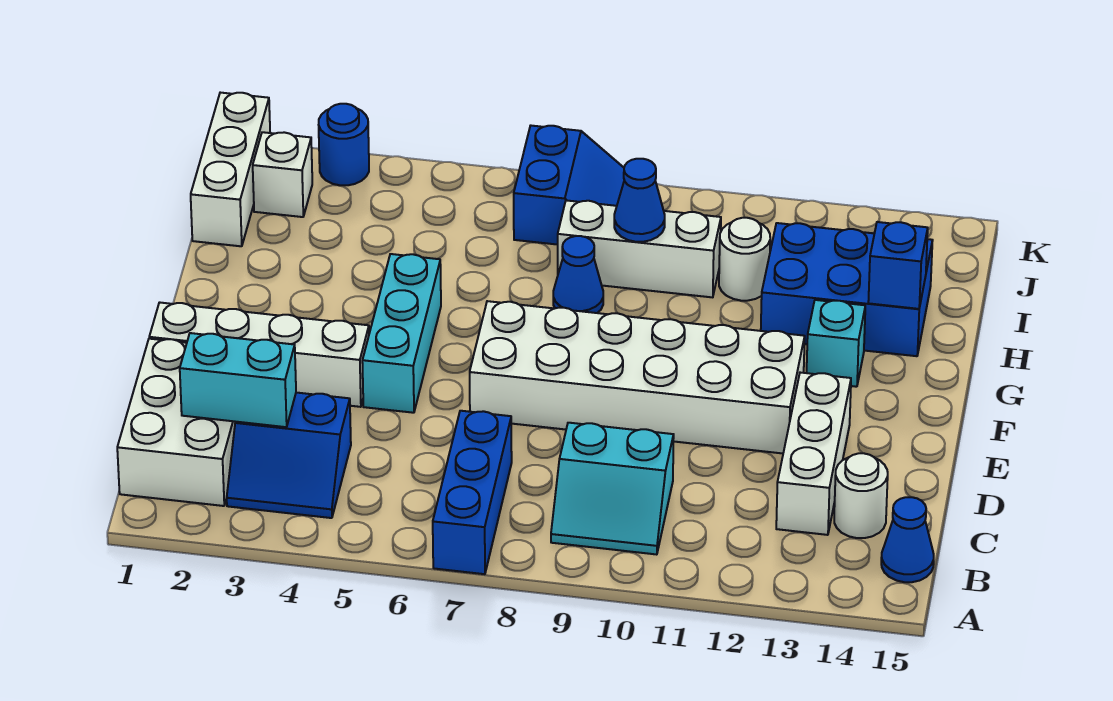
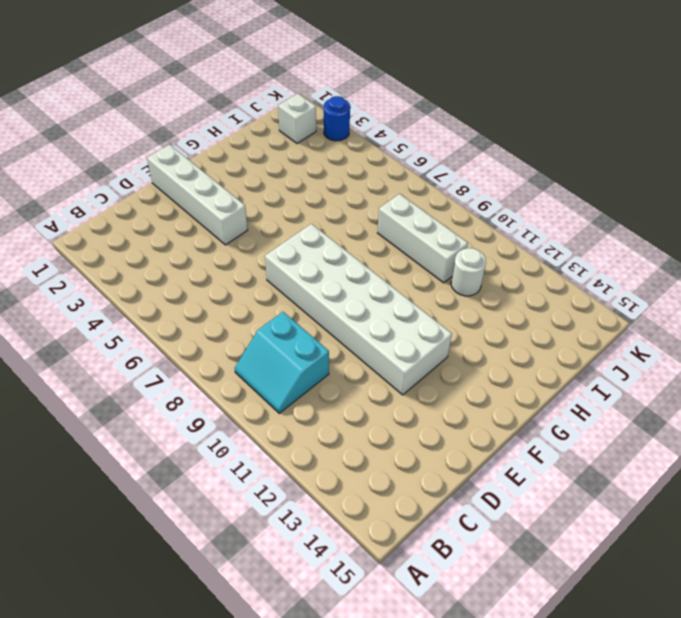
none -> blue brick A7:C7 level 1
none -> white brick B1:D2 level 1
none -> blue slope B3:C4 level 1 top C

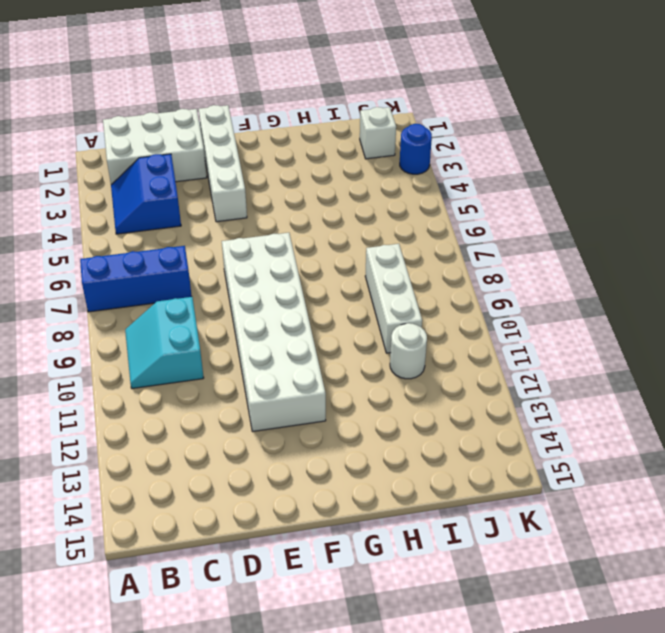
none -> blue cone B15 level 1
none -> white brick C13:E13 level 1
none -> white round brick C14 level 1

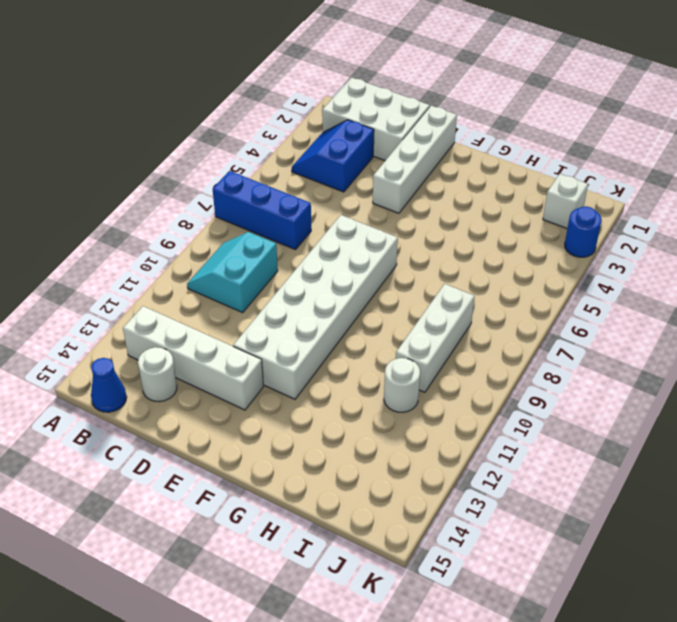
white brick B13:E13 level 1 -> white brick C13:E13 level 1
none -> cyan brick E5:G5 level 1
none -> cyan brick G13 level 1
none -> blue cone H8 level 1

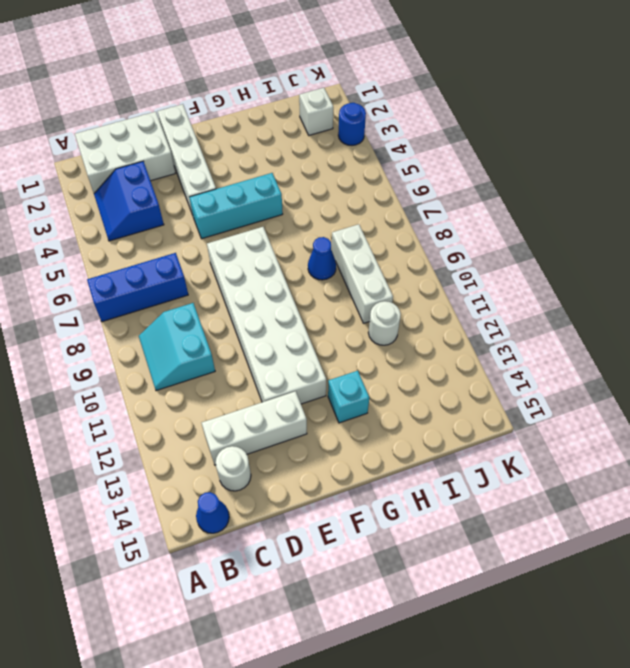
none -> blue brick H12:I14 level 1
none -> white brick I1:K1 level 1
none -> blue slope J7:K8 level 1 top 7

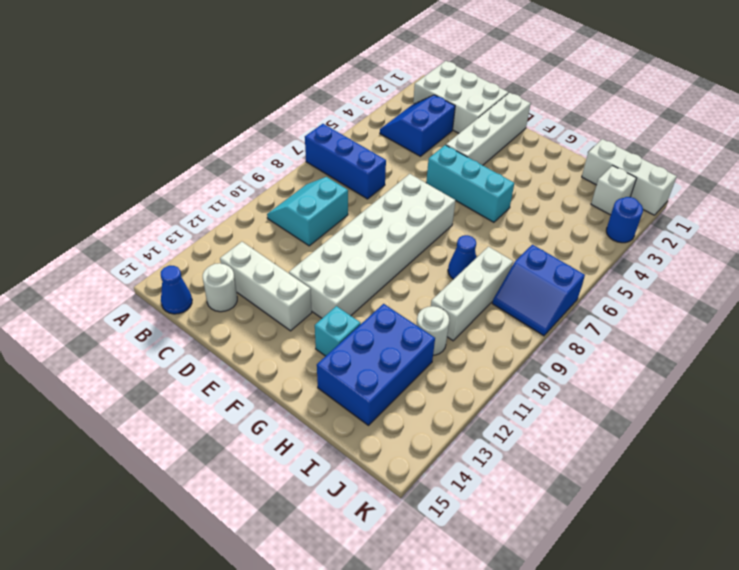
none -> cyan brick C2:C3 level 2
none -> blue brick H14 level 2
none -> blue cone I9 level 2

